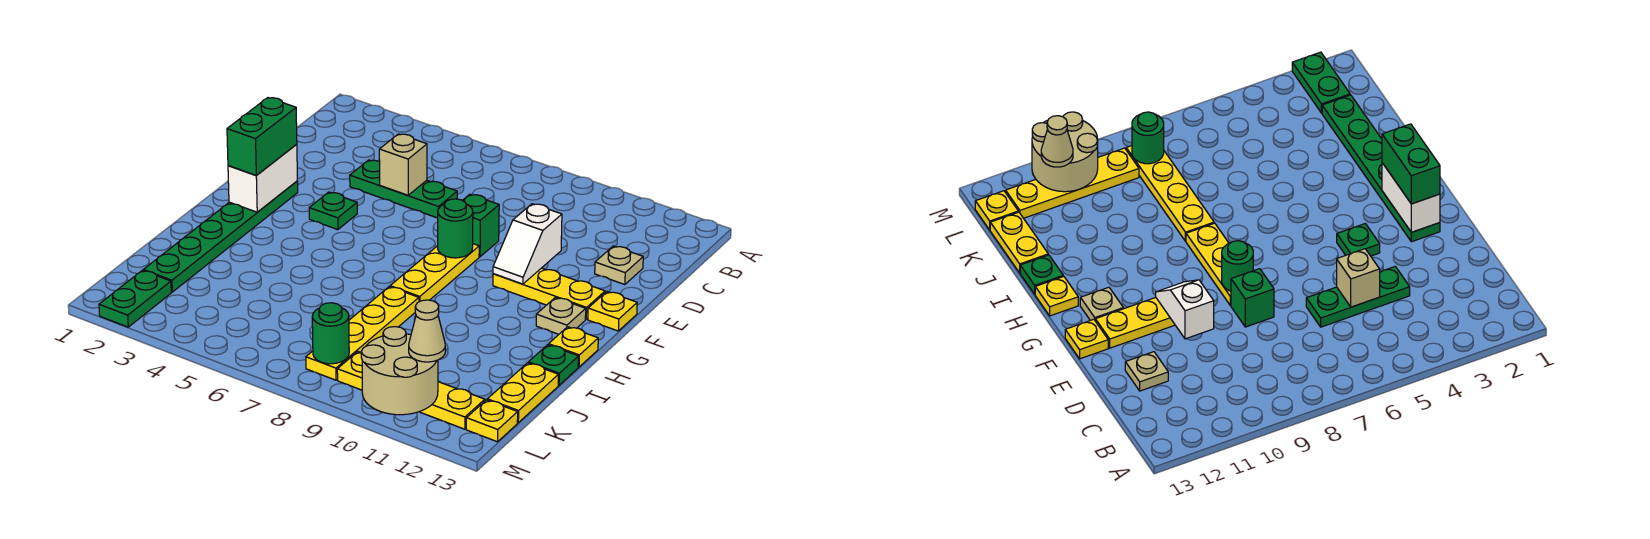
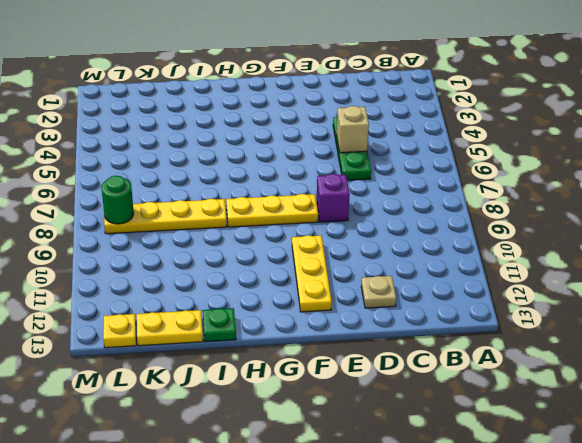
purple brick E8 level 1 -> green brick E8 level 1
none -> green plate F2:K2 level 1
none -> green plate F4 level 1
none -> yellow plate F13 level 1

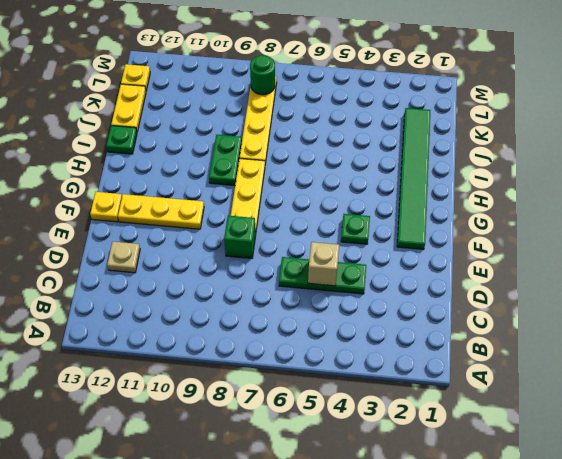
green tile F2:K2 level 1 -> green plate F2:K2 level 1
green plate H9:I9 level 1 -> green plate L2:M2 level 1
none -> tan plate G12 level 1
none -> yellow plate H13 level 1
none -> yellow plate L9:L12 level 1

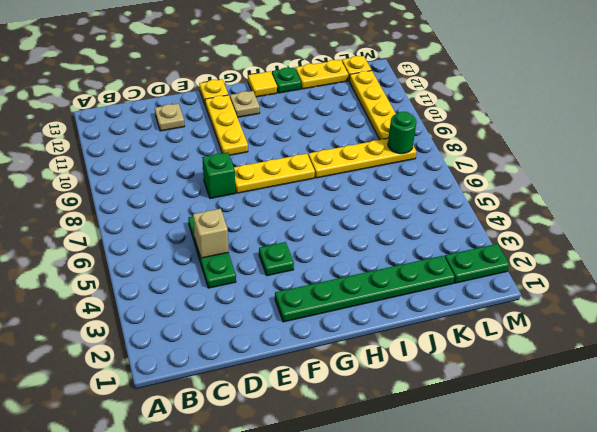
yellow tile H13 level 1 -> yellow plate H13 level 1
none -> white slope E10:F10 level 2 top E
none -> white brick F2:G2 level 2
none -> green round brick F8 level 2

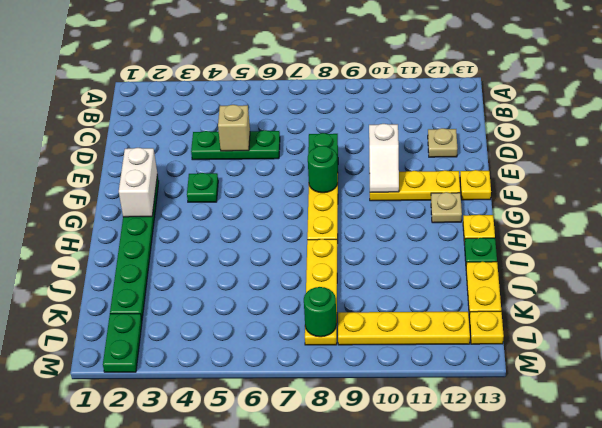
none -> tan round brick L10:M11 level 2
none -> green brick F2:G2 level 3
none -> tan cone L11 level 3

